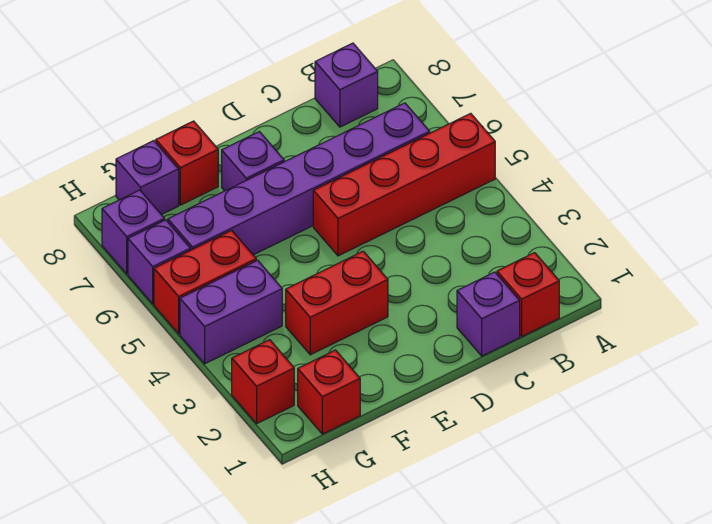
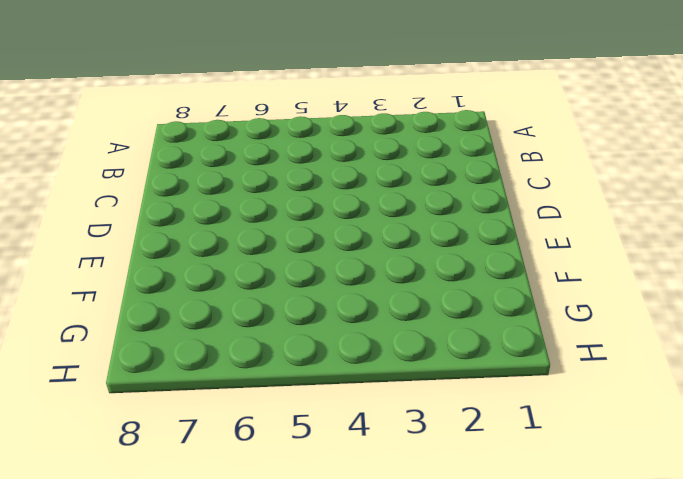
none -> red brick A5:D5 level 1
none -> red brick B1 level 1
none -> purple brick B6:G6 level 1

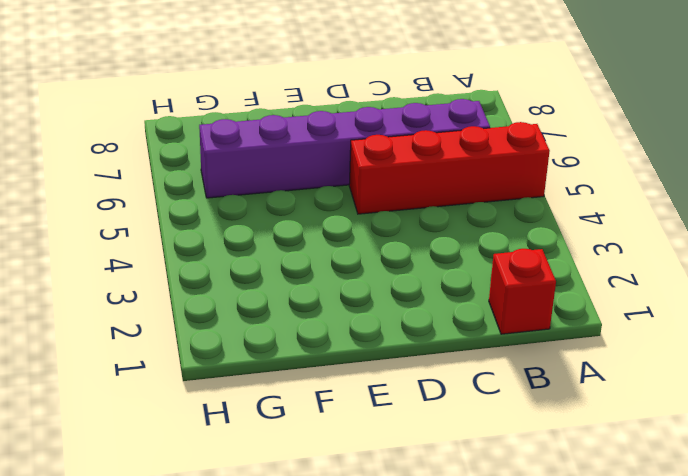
none -> purple brick B8 level 1
none -> purple brick C1 level 1
none -> red brick E3:F3 level 1

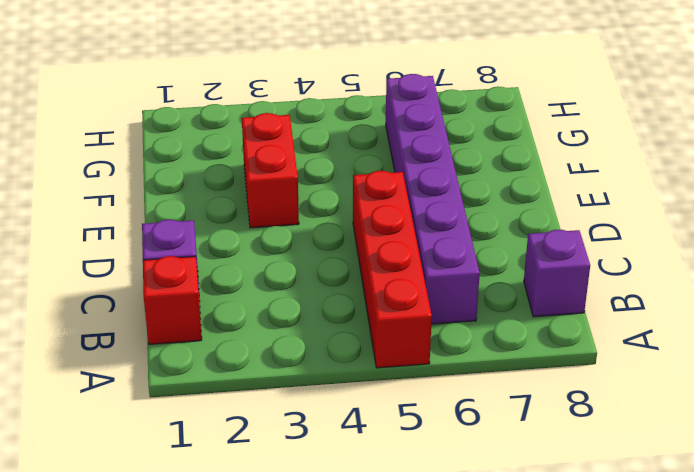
none -> purple brick E7 level 1
none -> red brick F8 level 1
none -> red brick G1 level 1

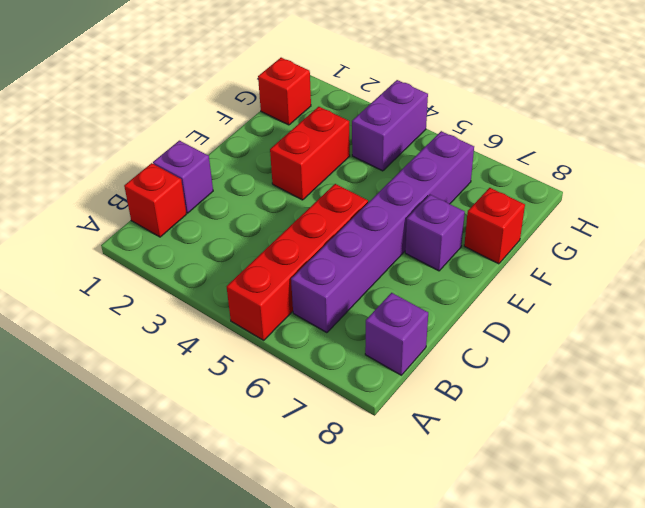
none -> red brick G5:H5 level 1
none -> purple brick G8 level 1
none -> red brick H2 level 1

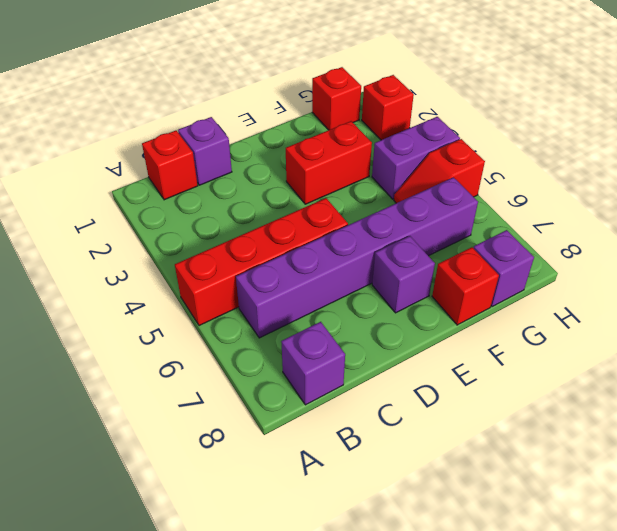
red slope G5:H5 level 1 top H -> red brick G5:H5 level 1
none -> purple brick H6 level 1
none -> purple brick H7 level 1

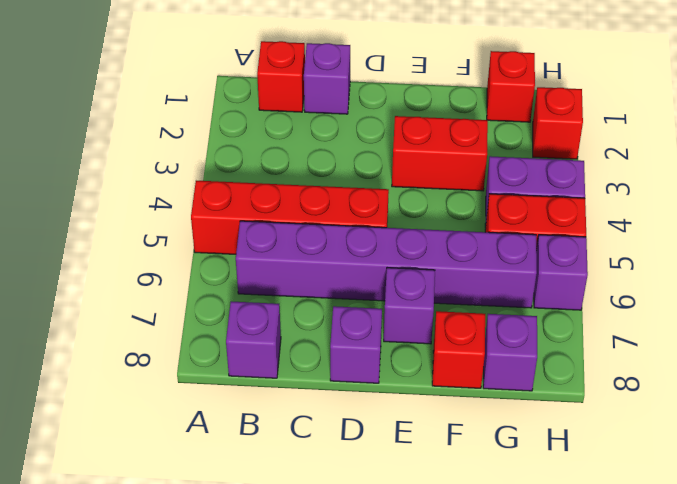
purple brick D8 level 1 -> purple brick H7 level 1

